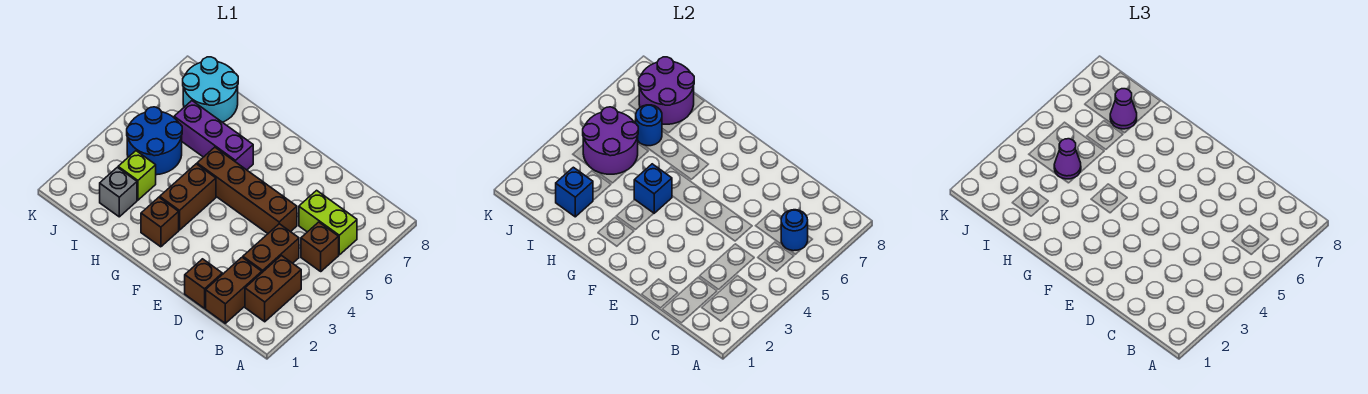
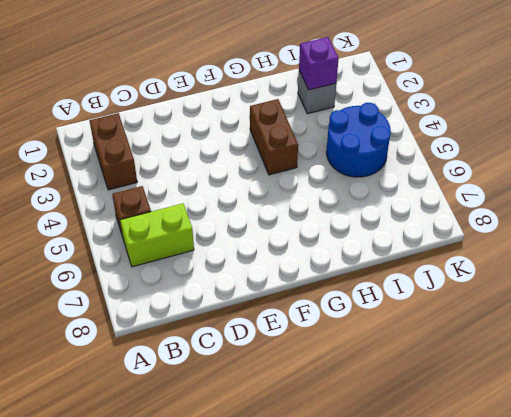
purple brick I2 level 2 -> blue brick I2 level 2
none -> brown brick C1:C2 level 1
none -> brown brick C3:C4 level 1
none -> brown brick D1 level 1

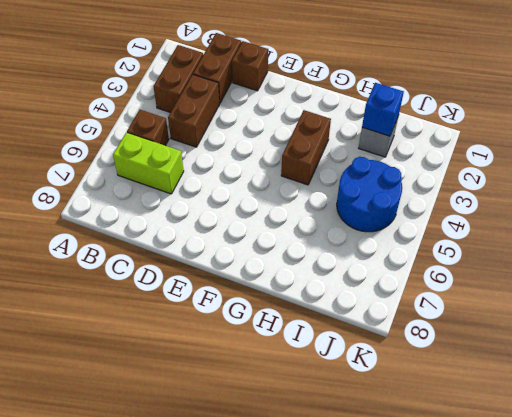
none -> brown brick D5:G5 level 1
none -> brown brick G2 level 1
none -> purple brick G6:I6 level 1

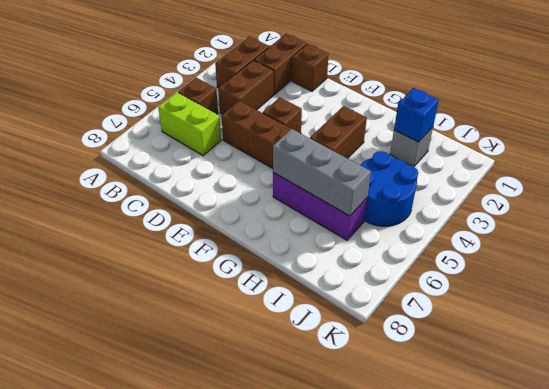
brown brick E4 level 1 -> brown brick G2 level 1
grey brick G6:I6 level 2 -> blue round brick I6 level 2
none -> lime brick I3 level 1
none -> cyan round brick I7:J8 level 1
none -> blue round brick B6 level 2

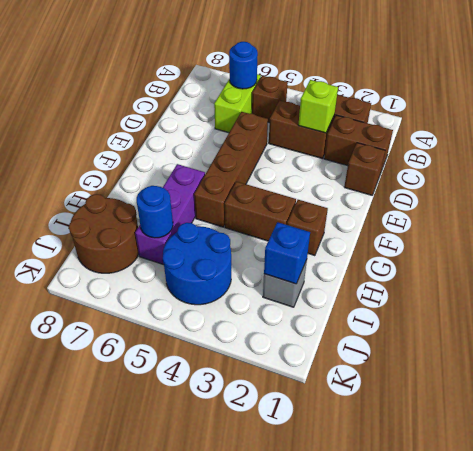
lime brick C3 level 2 -> lime brick I3 level 1
brown round brick I7:J8 level 1 -> cyan round brick I7:J8 level 1
none -> blue brick G4 level 2
none -> purple round brick I4:J5 level 2
none -> purple round brick I7:J8 level 2

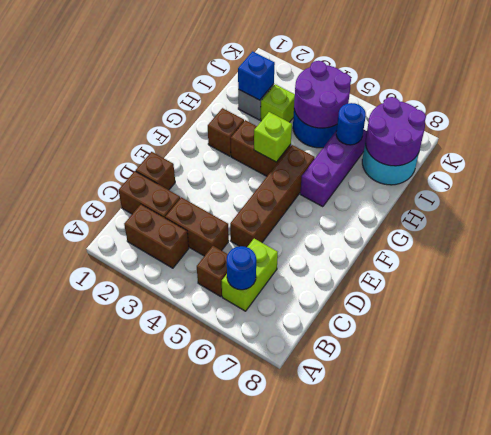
lime brick G4 level 2 -> blue brick G4 level 2
none -> purple cone I4 level 3
none -> purple cone I7 level 3

